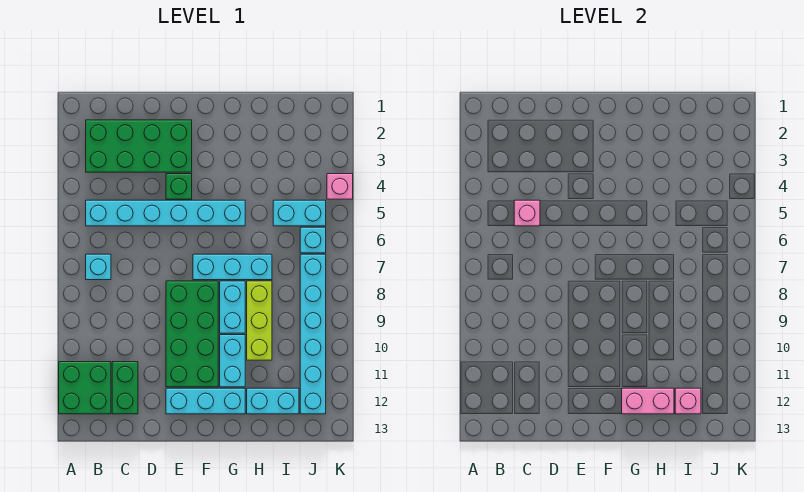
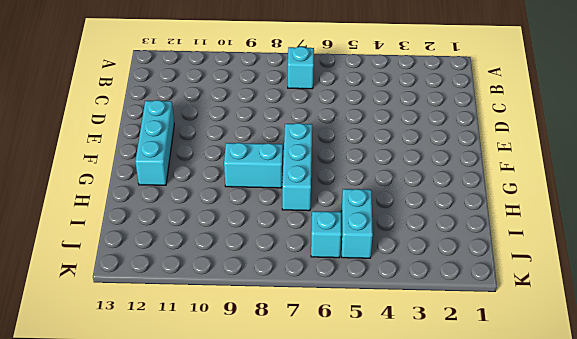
none -> green brick A11:B12 level 1
none -> green brick B2:E3 level 1
none -> cyan brick B5:G5 level 1

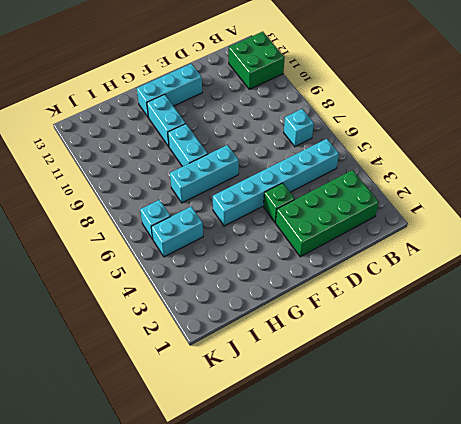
none -> green brick C11:C12 level 1
none -> green brick E8:F11 level 1
none -> lime brick H8:H10 level 1

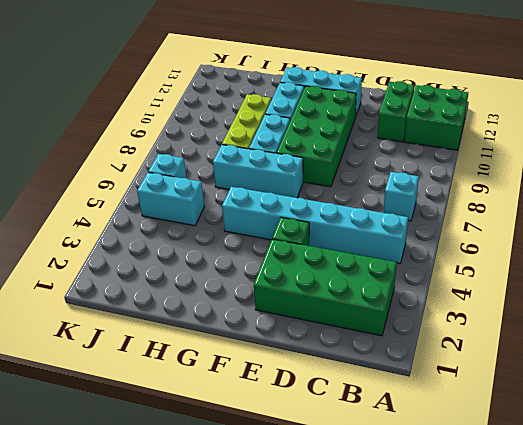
none -> cyan brick H12:I12 level 1
none -> cyan brick J7:J12 level 1
none -> pink brick K4 level 1

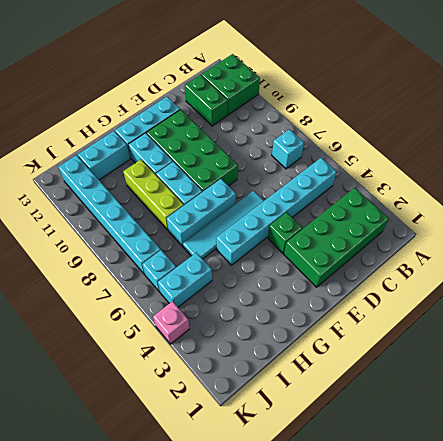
cyan tile E6:H6 level 1 -> none
none -> pink brick C5 level 2
none -> pink brick G12:H12 level 2
none -> pink brick I12 level 2

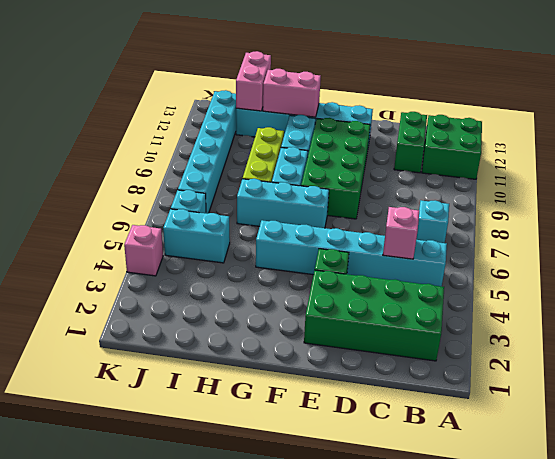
pink brick I12:I13 level 2 -> pink brick I12 level 2

